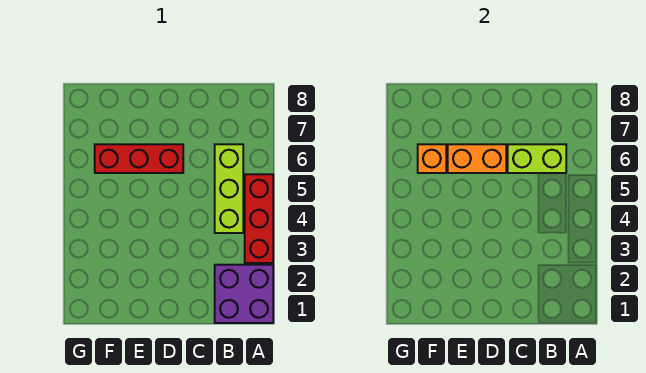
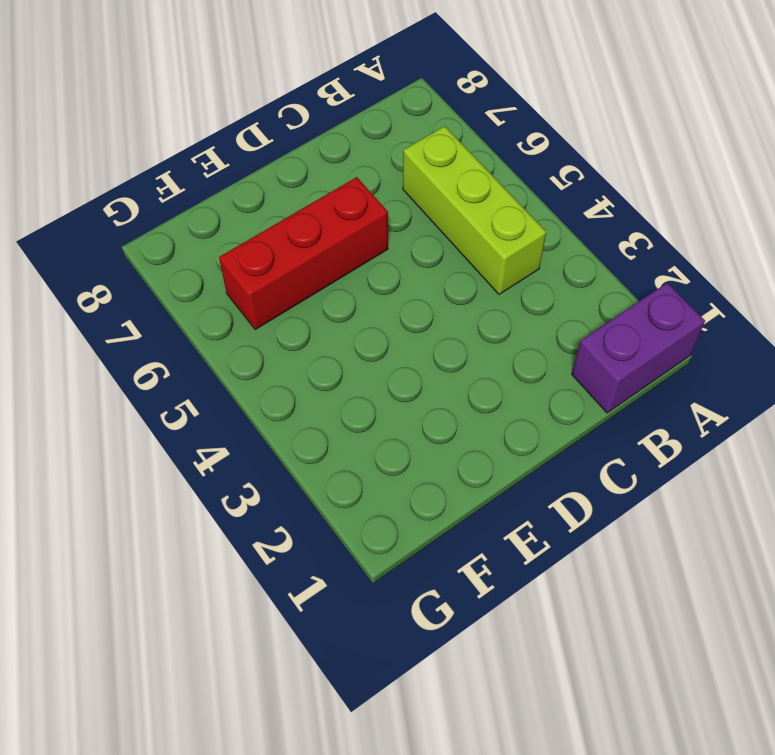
purple brick A1:B1 level 1 -> purple brick A1:B2 level 1
none -> red brick A3:A5 level 1
none -> lime brick B6:C6 level 2

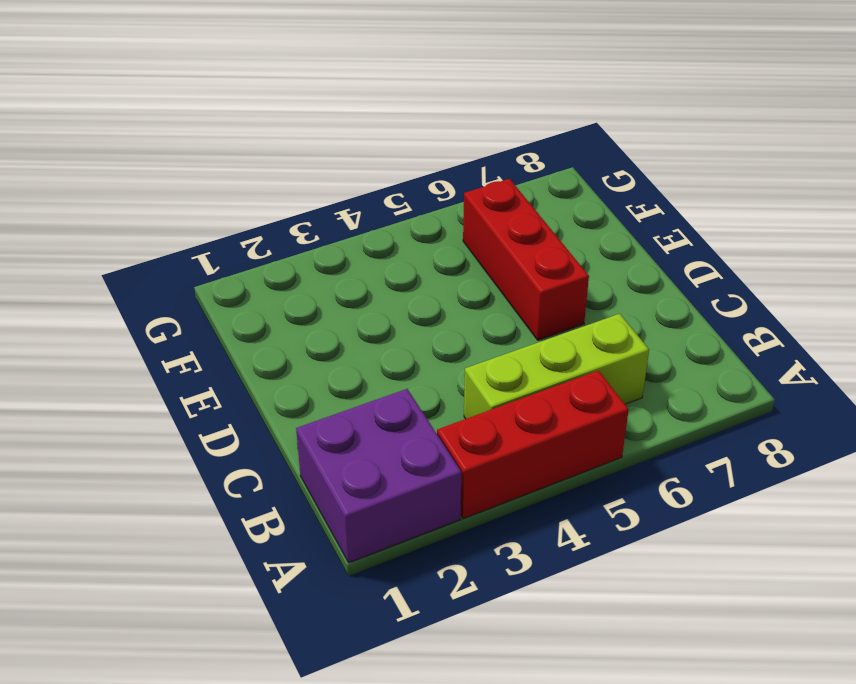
none -> lime brick B6:C6 level 2
none -> orange brick D6:E6 level 2

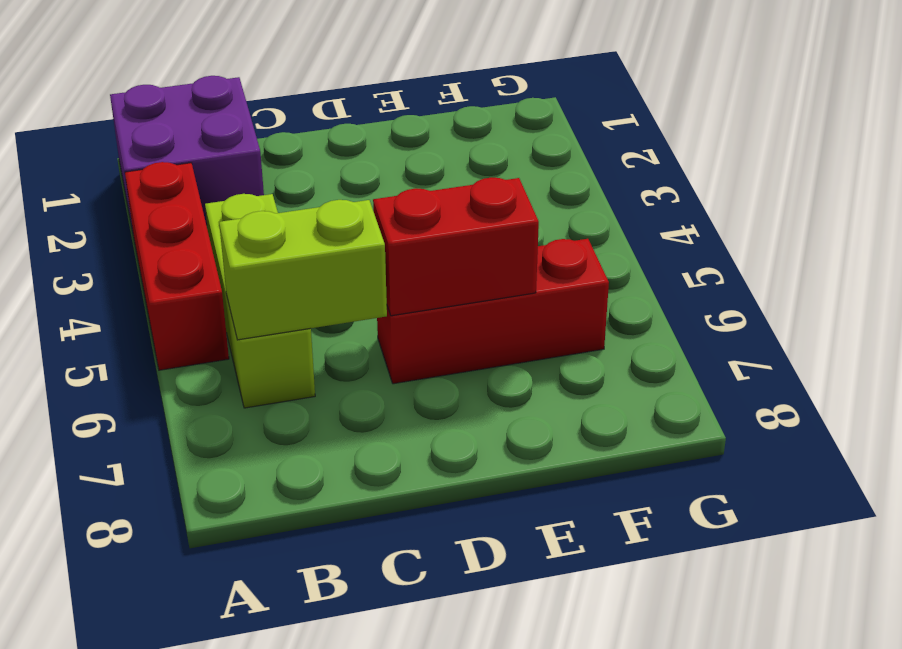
red brick D6:E6 level 2 -> orange brick D6:E6 level 2
none -> orange brick F6 level 2

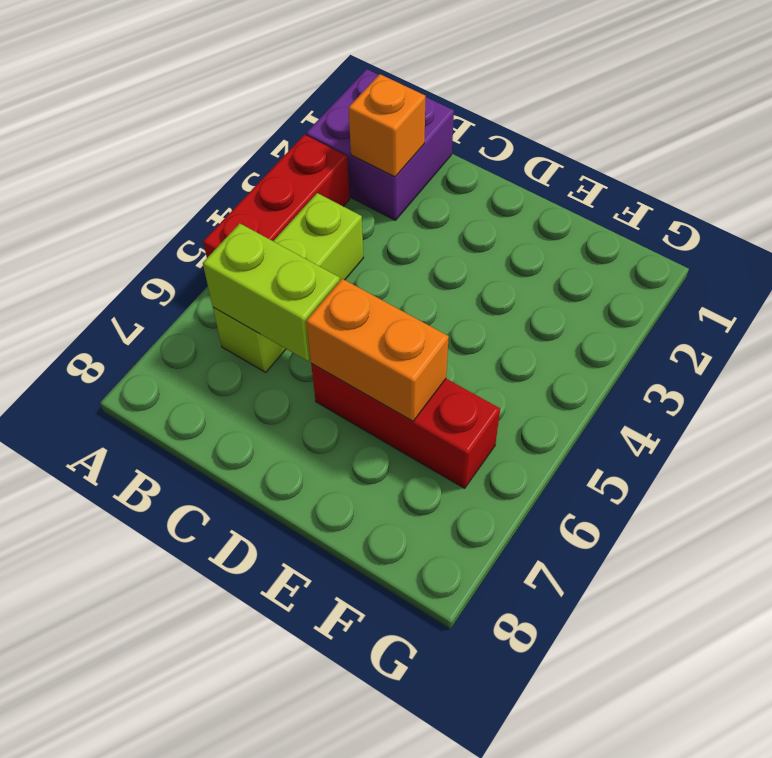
orange brick B2 level 2 -> orange brick F6 level 2

